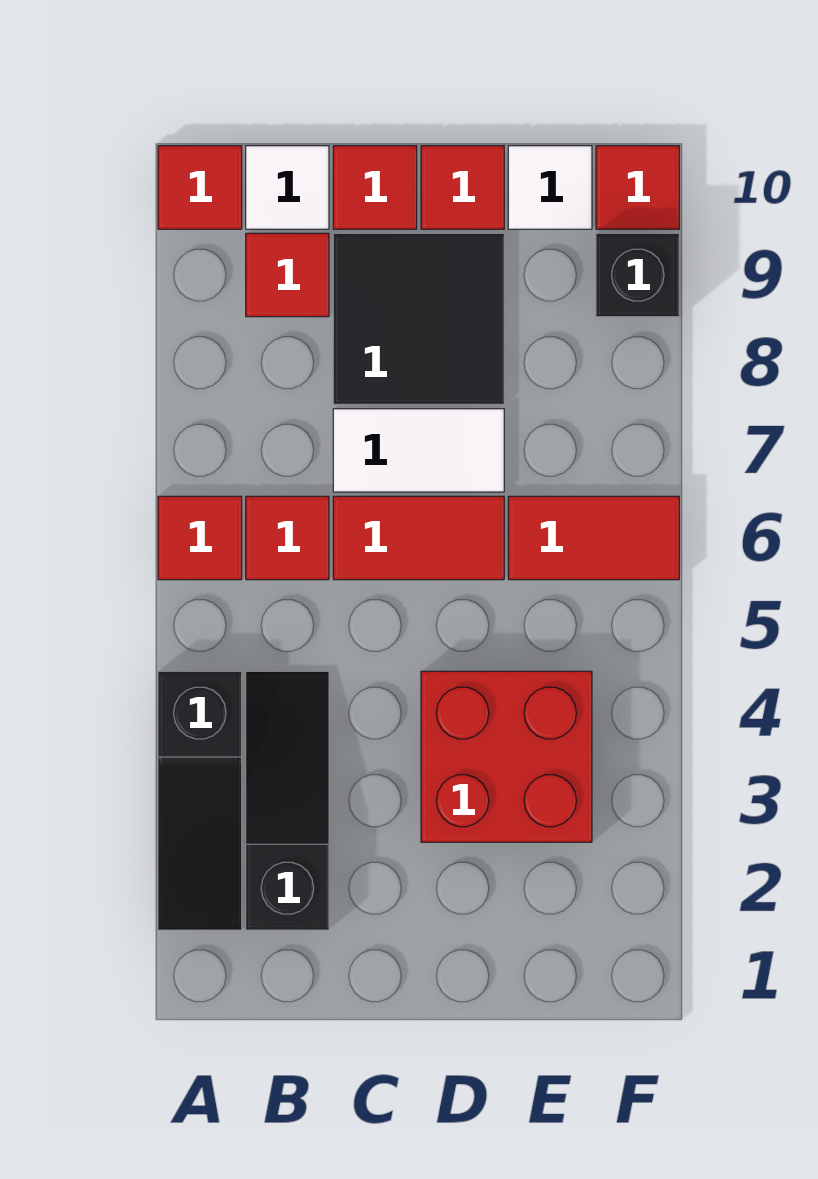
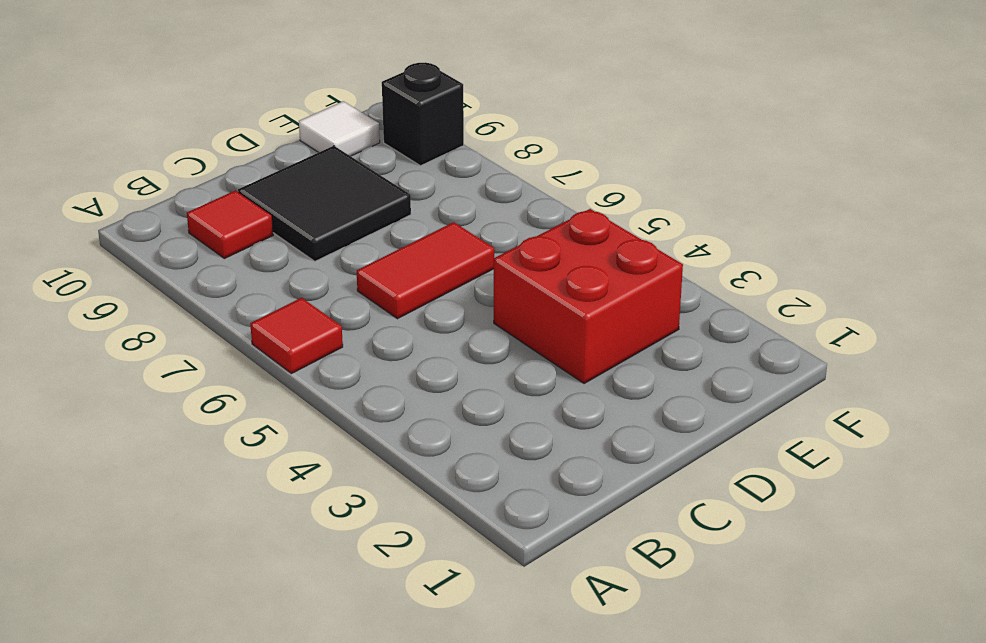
none -> black slope A2:A4 level 1 top 4
none -> red tile A10 level 1
none -> black slope B2:B4 level 1 top 2

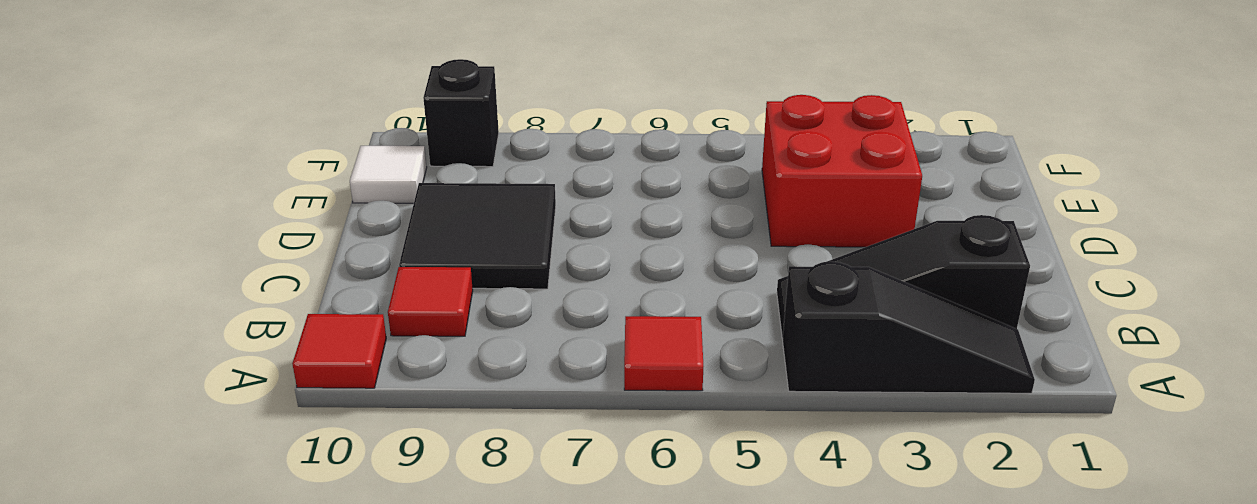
none -> red tile B6 level 1
none -> white tile B10 level 1
none -> red tile C6:D6 level 1

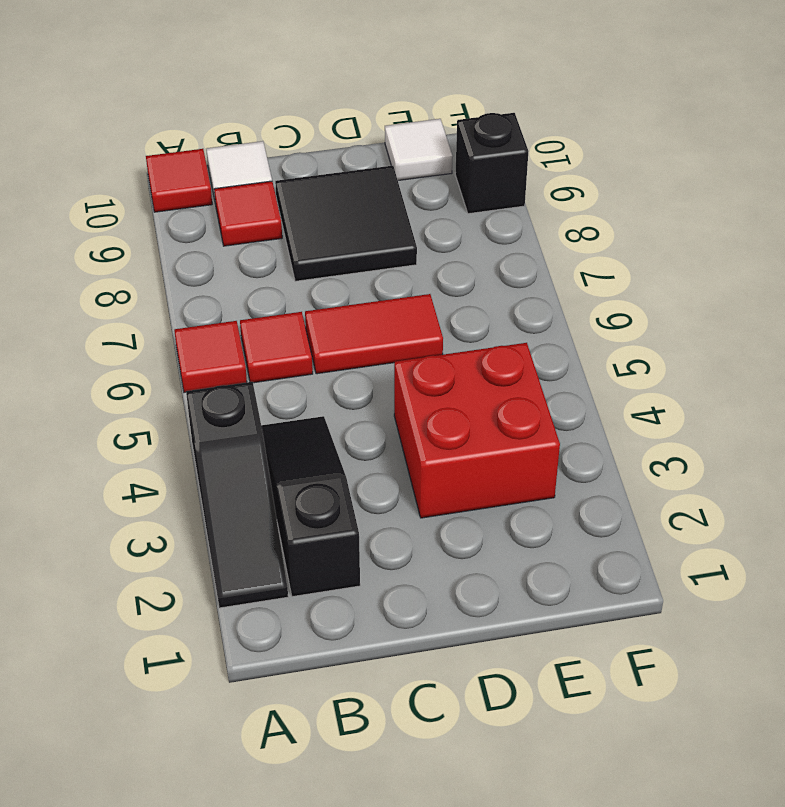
none -> white tile C7:D7 level 1
none -> red tile C10 level 1
none -> red tile D10 level 1

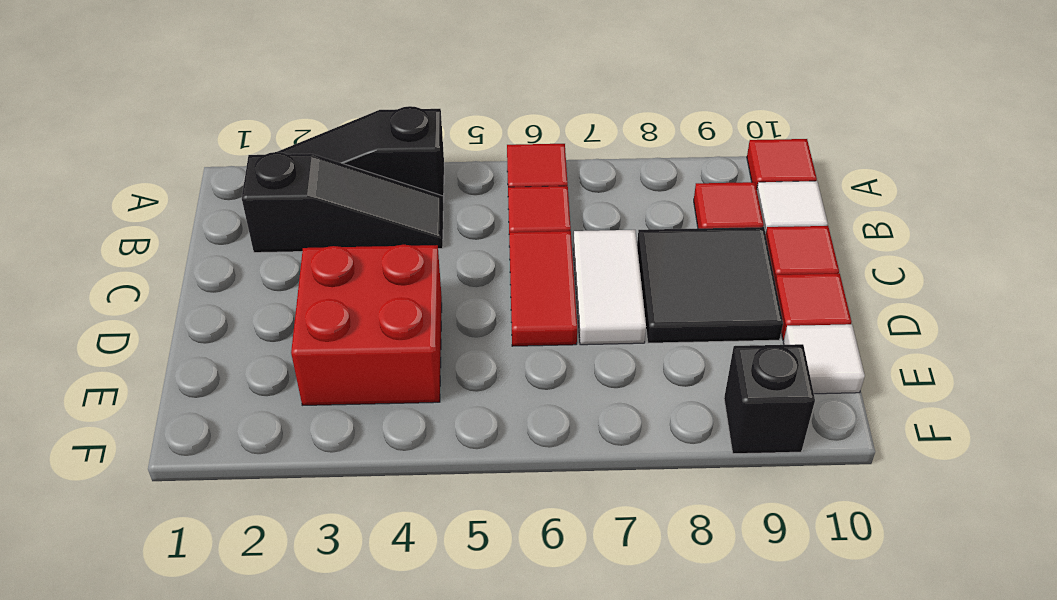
none -> red tile E6:F6 level 1
none -> red tile F10 level 1

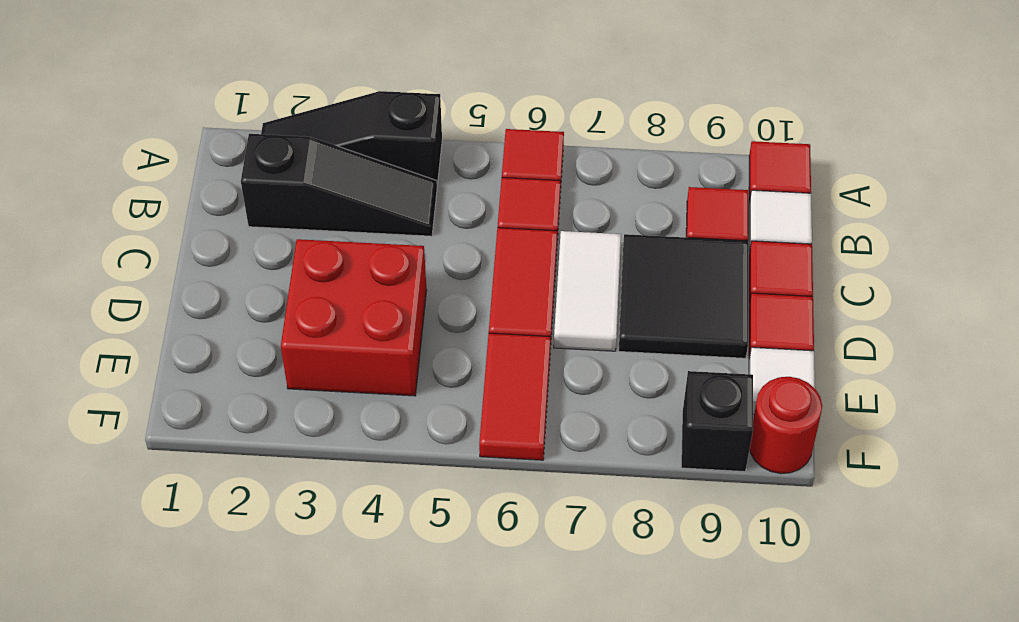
red round brick F10 level 1 -> red tile F10 level 1

